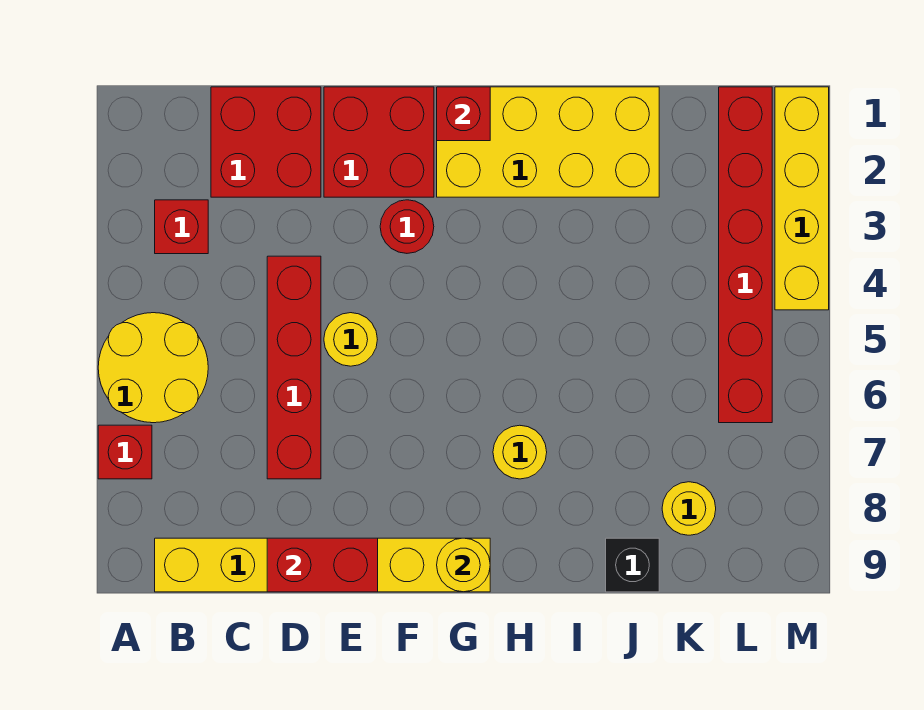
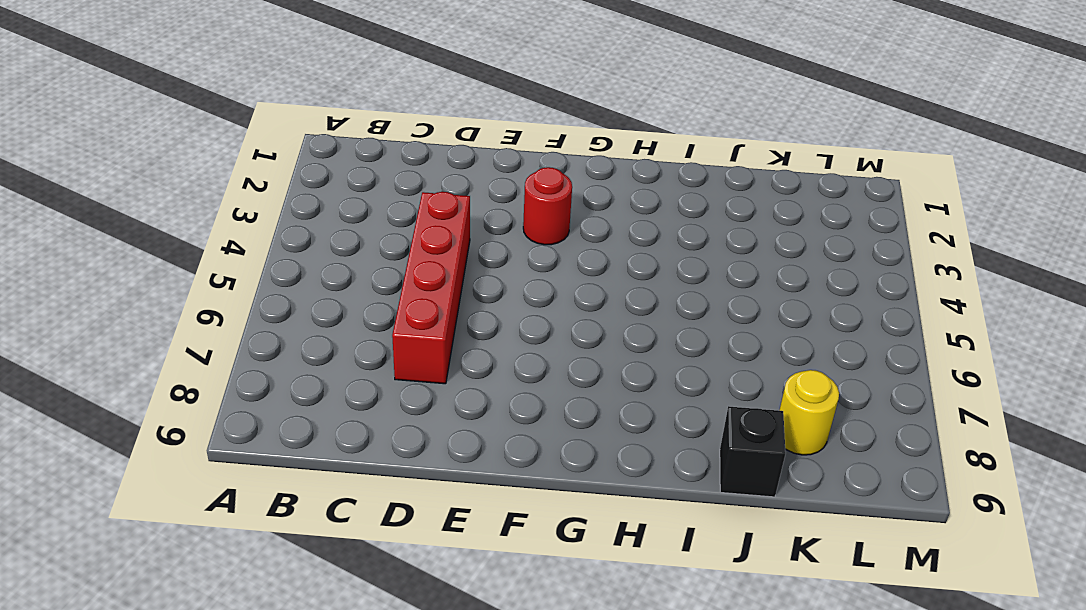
none -> yellow round brick A5:B6 level 1
none -> red brick A7 level 1
none -> red brick B3 level 1

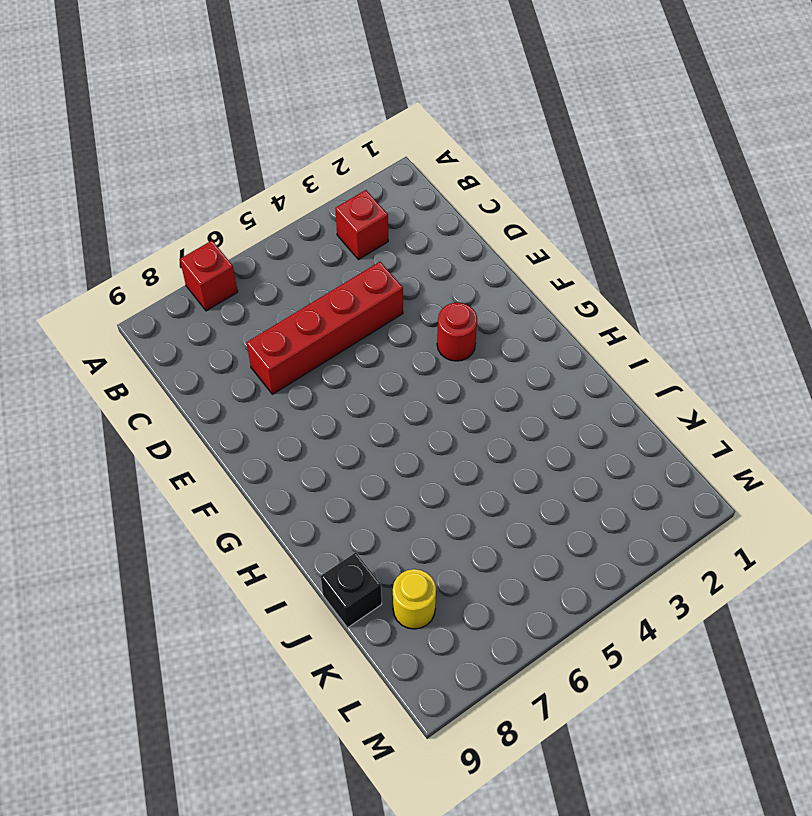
none -> yellow round brick A5:B6 level 1
none -> yellow brick B9:G9 level 1
none -> red brick C1:D2 level 1

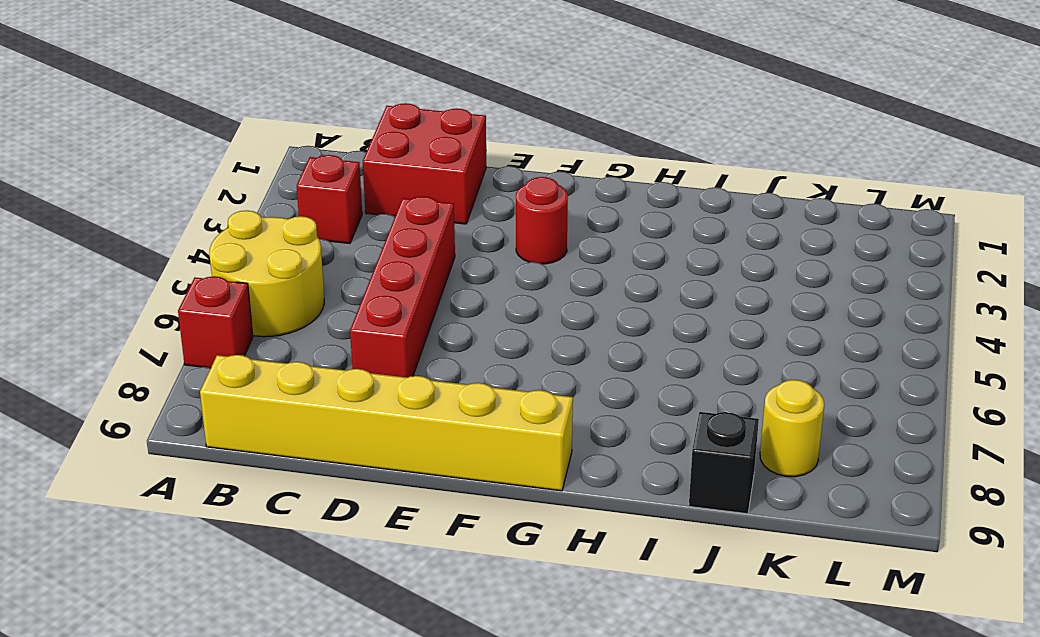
none -> red brick E1:F2 level 1
none -> yellow round brick E5 level 1
none -> yellow brick G1:J2 level 1

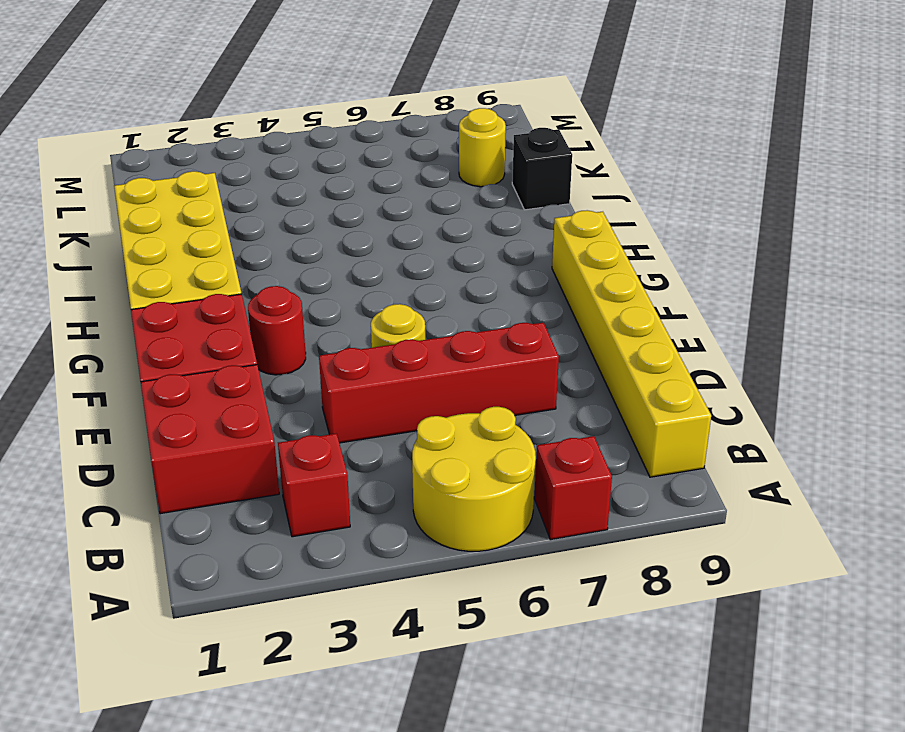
none -> yellow round brick H7 level 1
none -> red brick L1:L6 level 1
none -> yellow brick M1:M4 level 1

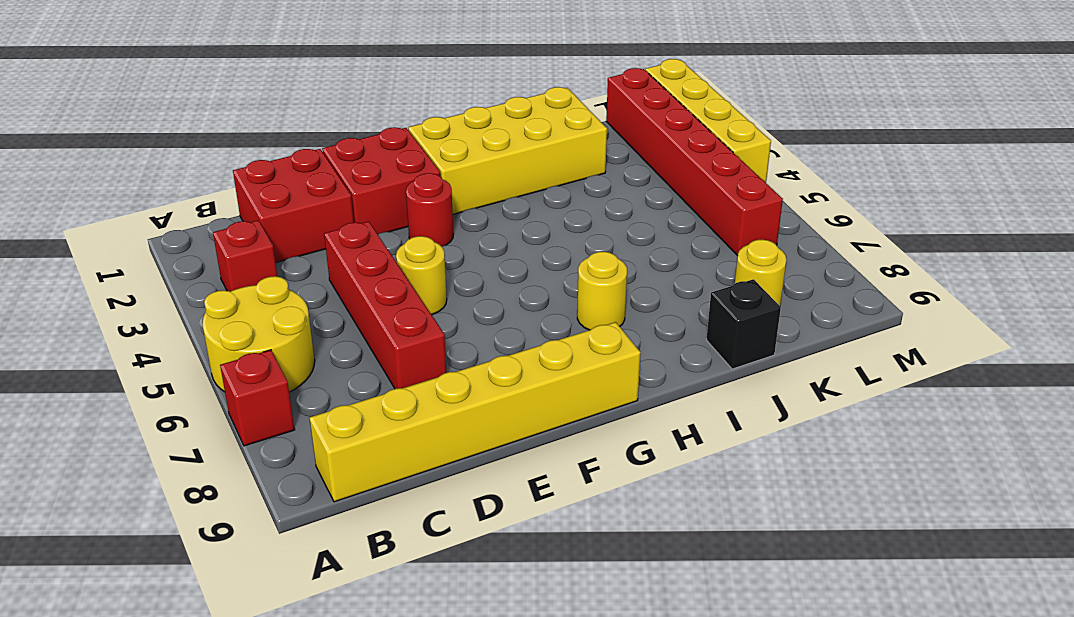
none -> red brick D9:E9 level 2
none -> red brick G1 level 2
none -> yellow round brick G9 level 2

